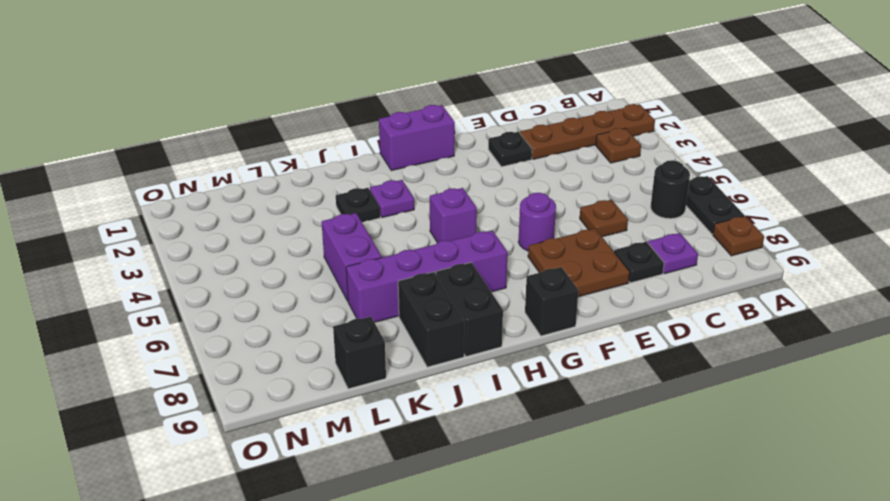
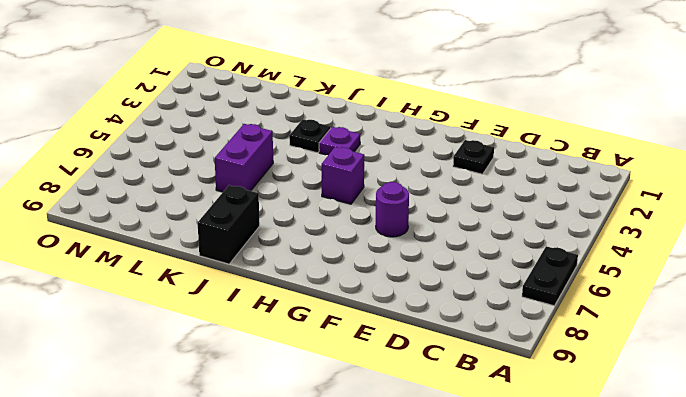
none -> brown plate A2:D2 level 1
none -> brown plate A8 level 1
none -> brown plate B3 level 1

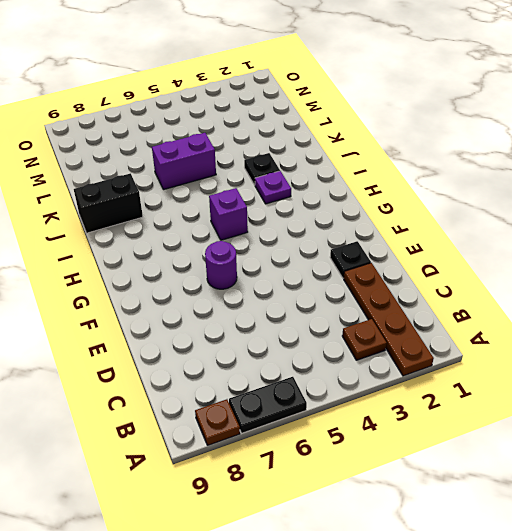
none -> black round brick B6 level 1
none -> purple plate C8 level 1
none -> brown plate D6 level 1

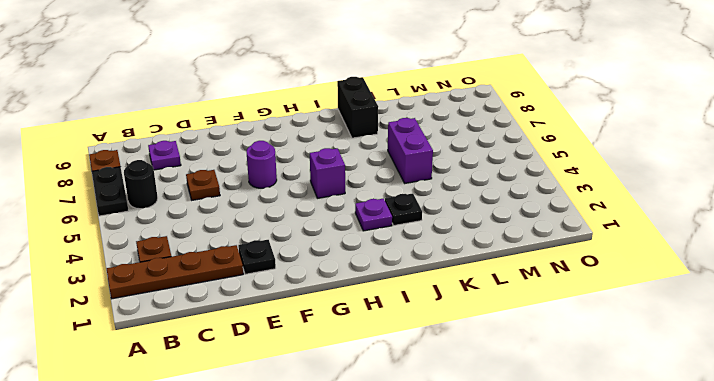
none -> black plate D8 level 1
none -> brown plate E7:F8 level 1
none -> purple brick G1:H1 level 1

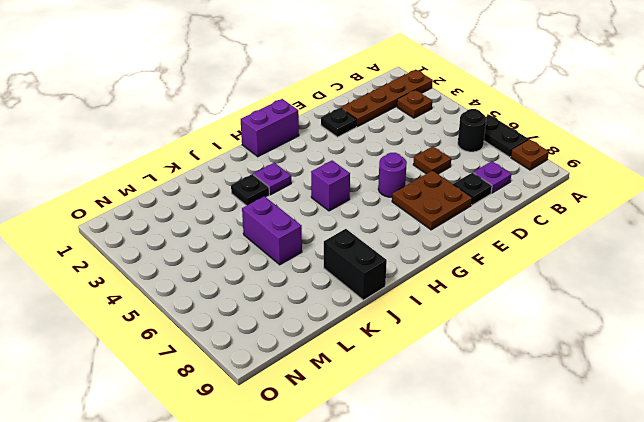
none -> black brick G9 level 1
none -> purple brick H7:K7 level 1
none -> black brick I8:I9 level 1

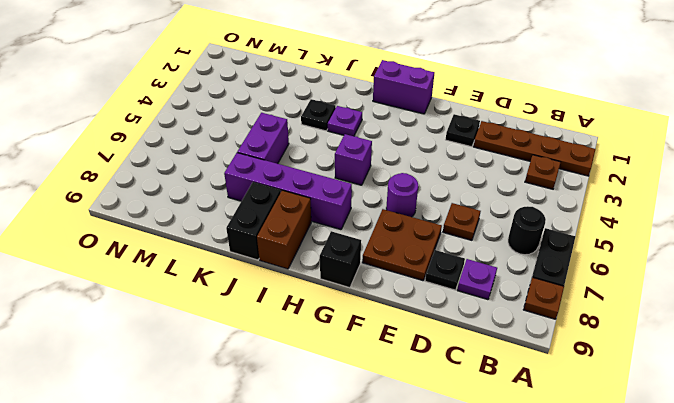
brown brick I8:I9 level 1 -> black brick I8:I9 level 1
none -> black brick L9 level 1

